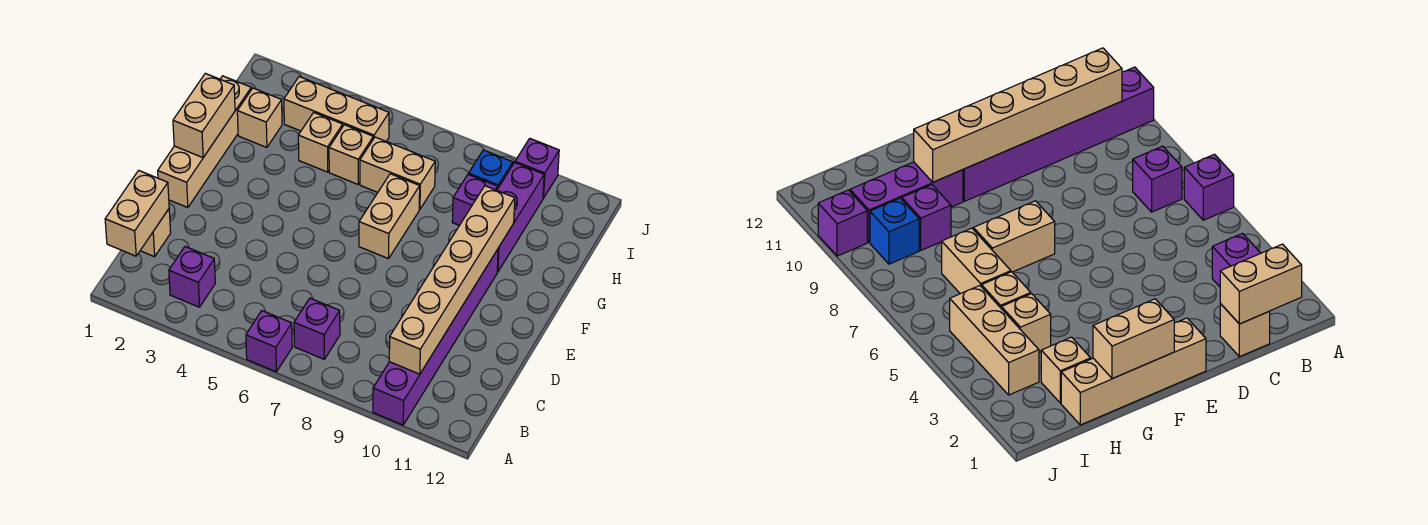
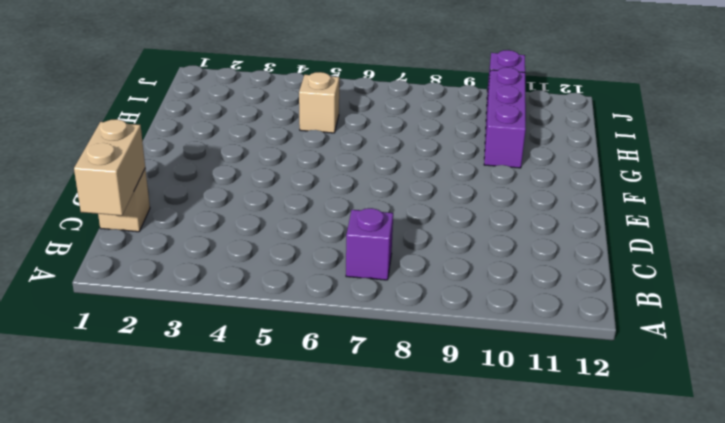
none -> purple brick A6 level 1
none -> purple brick A10:F10 level 1
none -> purple brick B3 level 1

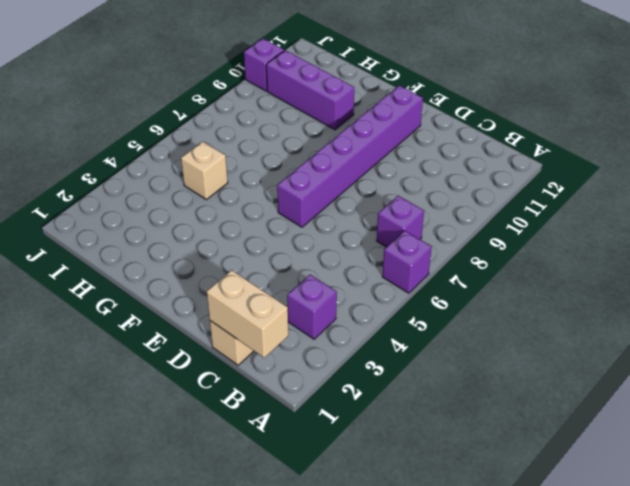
purple brick E6:E11 level 1 -> purple brick A10:F10 level 1
none -> tan brick E1:H1 level 1
none -> tan brick F7:G7 level 1
none -> tan brick H2 level 1

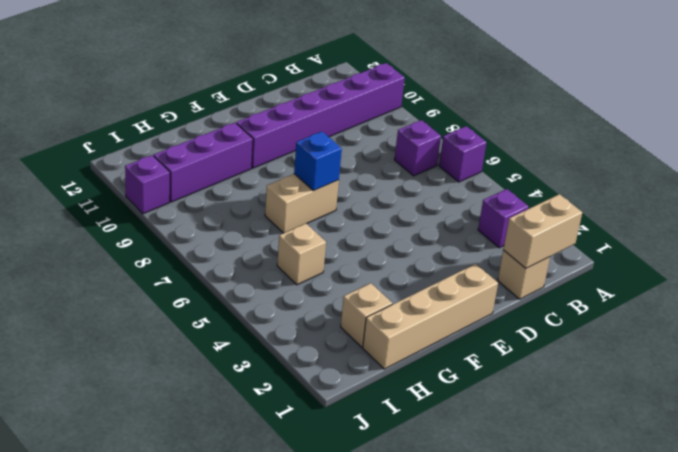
blue brick F7 level 2 -> blue brick I9 level 1
none -> tan brick H4 level 1
none -> tan brick H6:H7 level 1
none -> purple brick H9 level 1

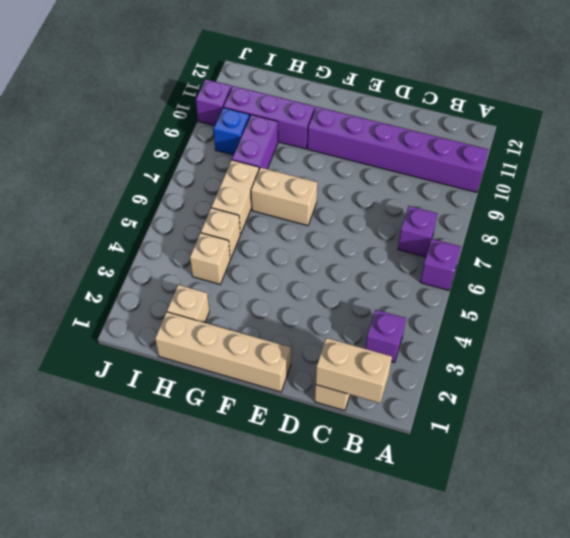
purple brick H8:H9 level 1 -> purple brick H9 level 1
none -> tan brick I3:I5 level 1
none -> tan brick B10:G10 level 2
none -> tan brick F1:G1 level 2

